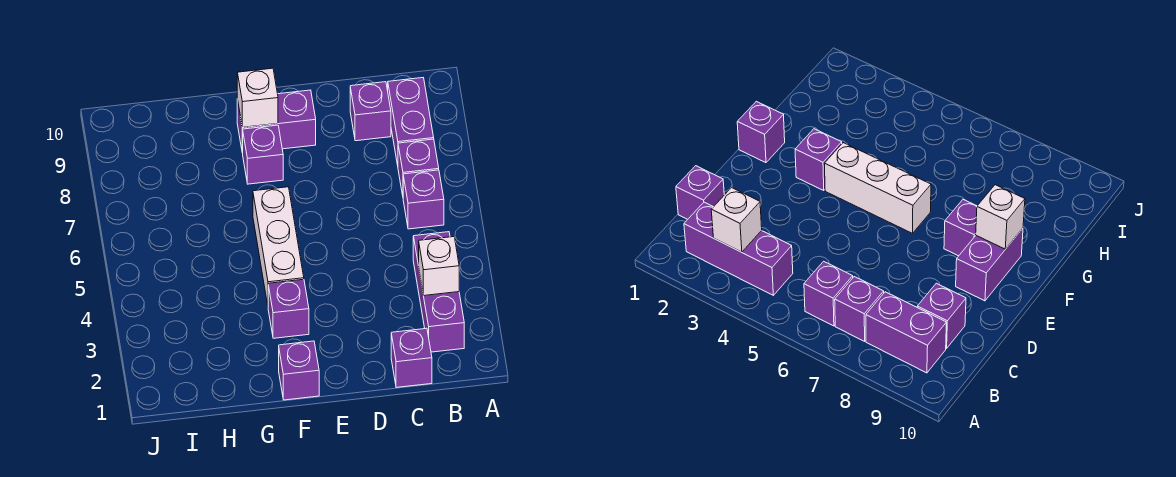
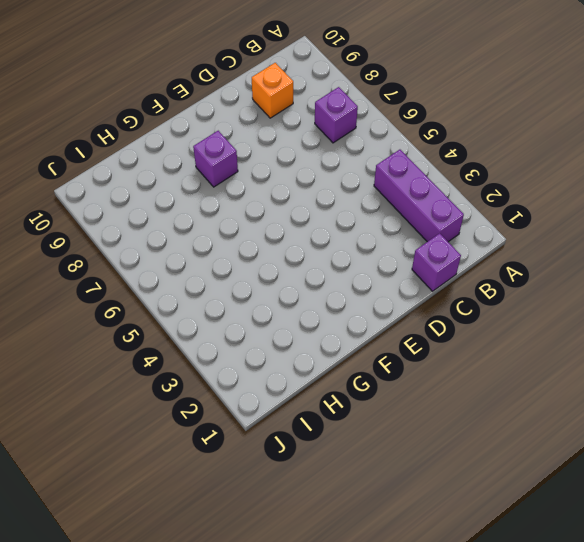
orange brick C9 level 1 -> purple brick C9 level 1
none -> purple brick B6 level 1
none -> purple brick B8:B9 level 1
none -> purple brick E9:F9 level 1

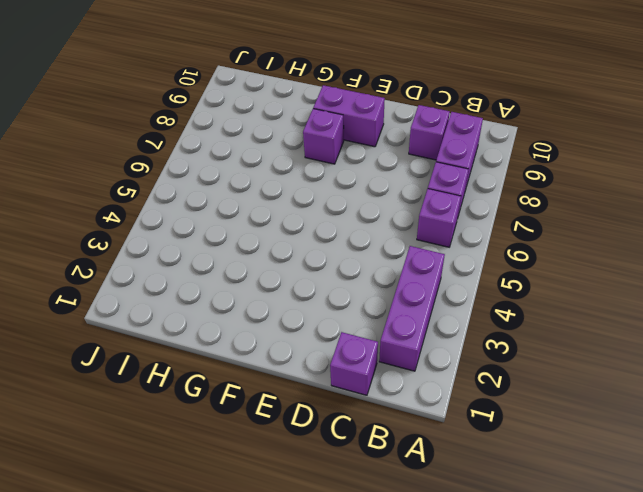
none -> purple brick F1 level 1
none -> purple brick F3 level 1
none -> white brick F4:F6 level 1

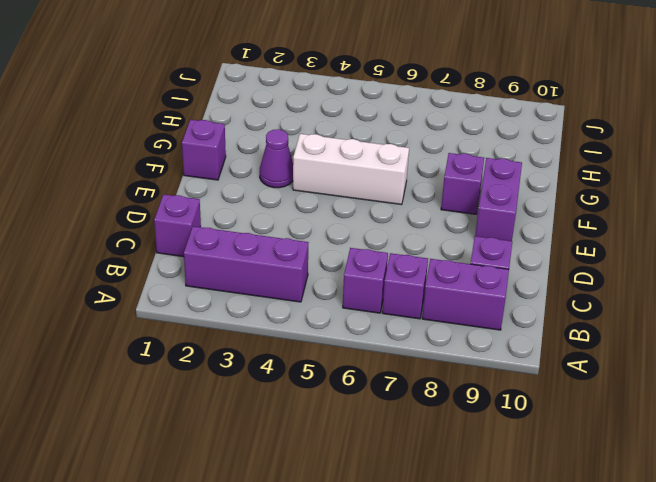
purple cone F3 level 1 -> purple brick F3 level 1
none -> white brick B3 level 2
none -> white brick F9 level 2

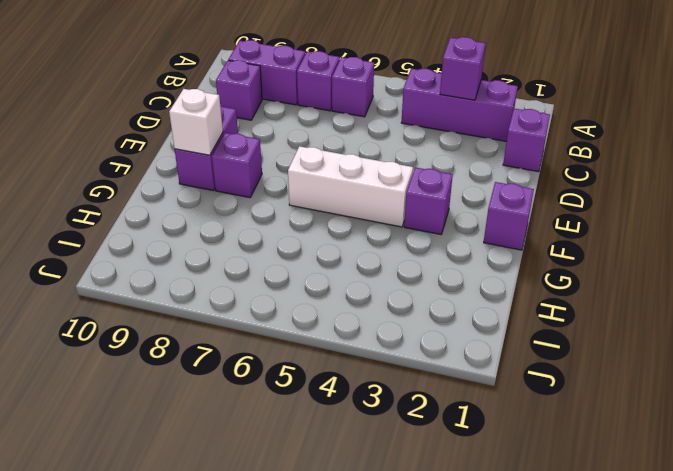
purple brick B3 level 2 -> white brick B3 level 2

